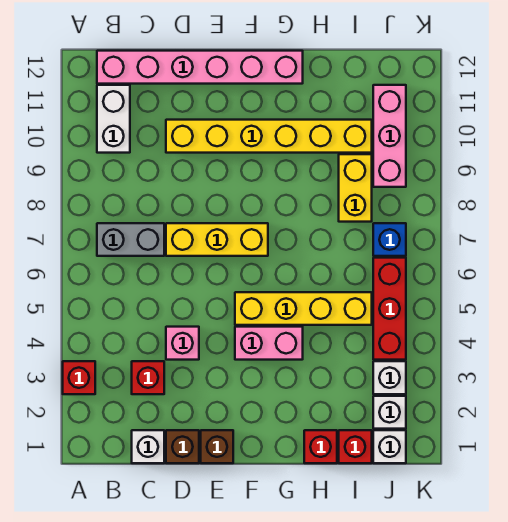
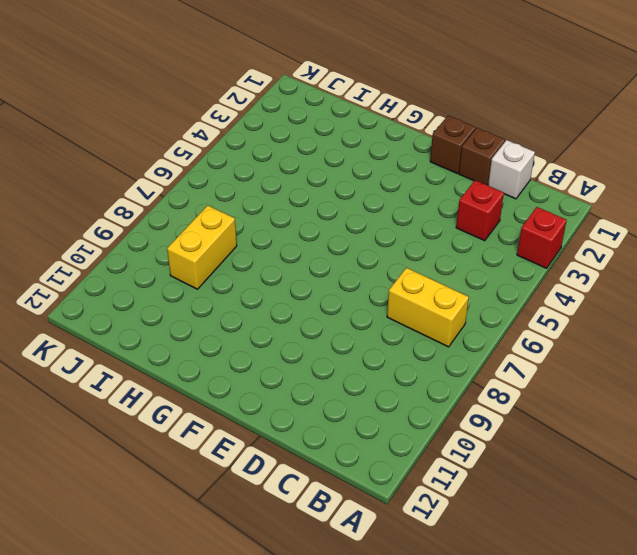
yellow brick B7:C7 level 1 -> grey brick B7:C7 level 1
none -> white brick B10:B11 level 1
none -> pink brick B12:G12 level 1
none -> pink brick D4 level 1

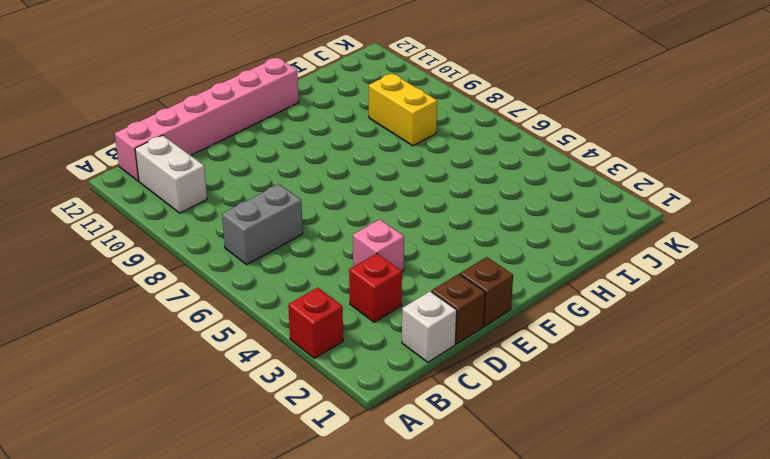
none -> yellow brick D7:F7 level 1
none -> yellow brick D10:I10 level 1
none -> pink brick F4:G4 level 1

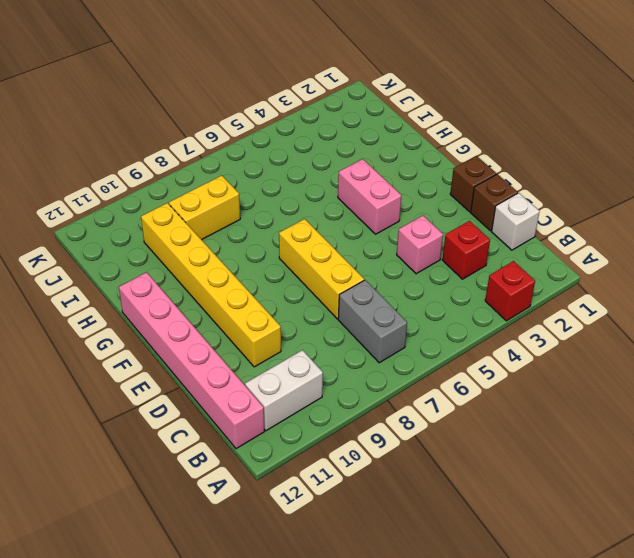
none -> yellow brick F5:I5 level 1
none -> red brick H1 level 1
none -> red brick I1 level 1

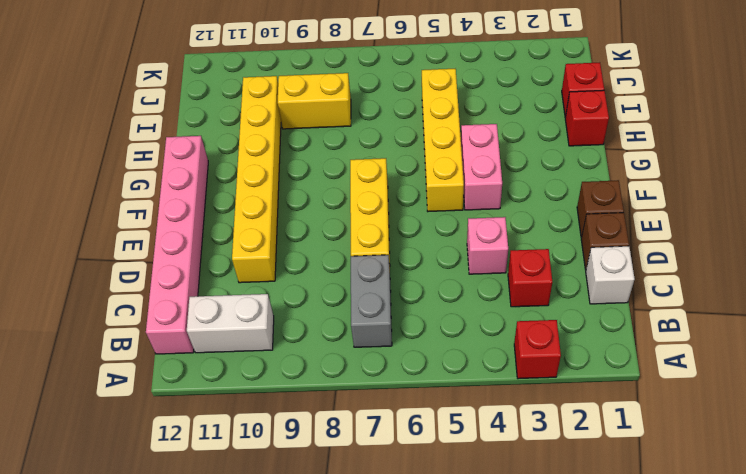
none -> white brick J1 level 1
none -> white brick J2 level 1
none -> white brick J3 level 1

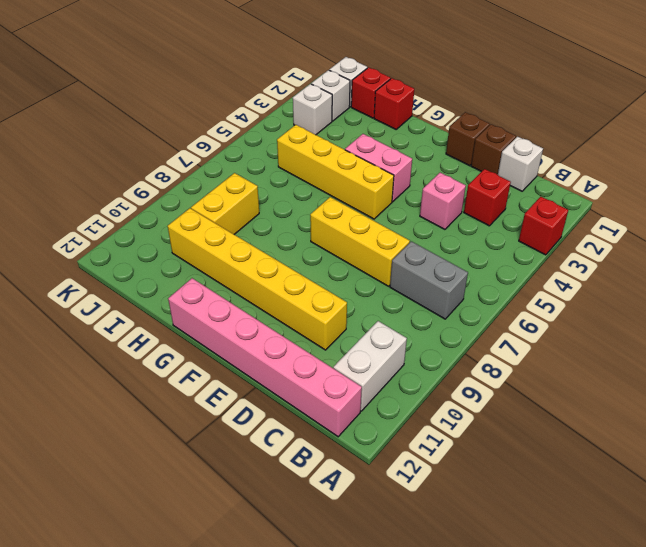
none -> red brick J4:J6 level 1
none -> blue brick J7 level 1
none -> pink brick J9:J11 level 1

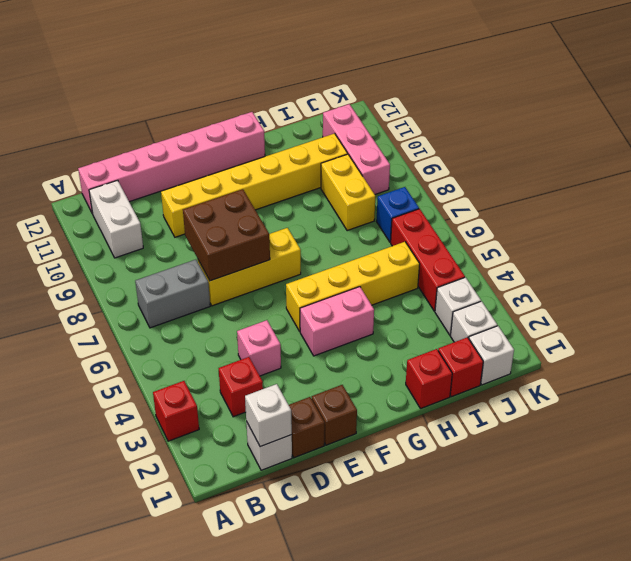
white brick C1 level 2 -> none
brown brick D7:E8 level 2 -> none

